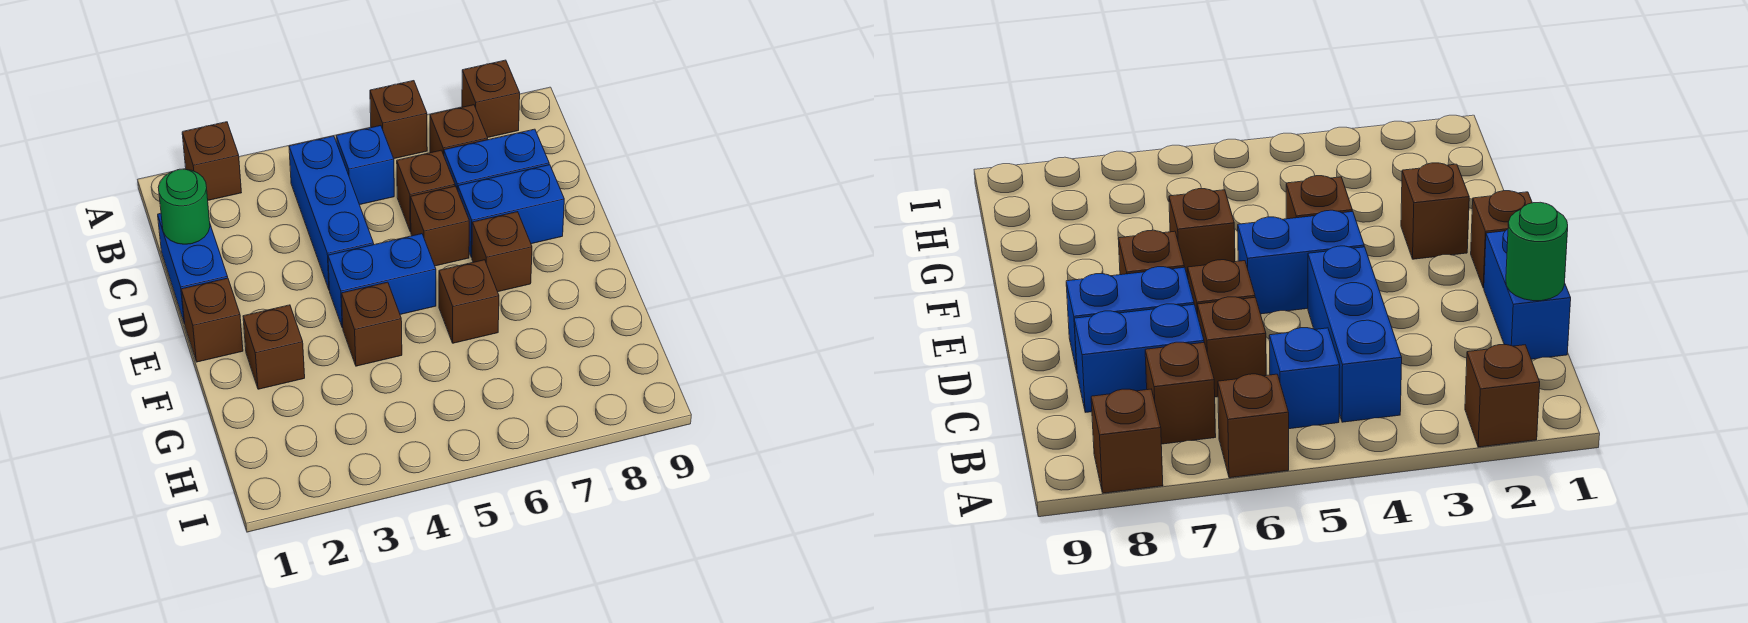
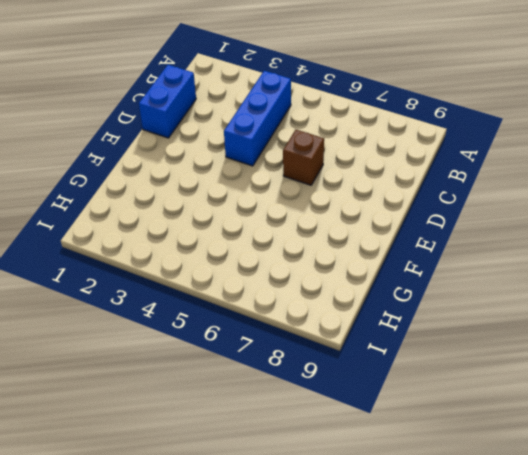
none -> brown brick A2 level 1
none -> brown brick A6 level 1
none -> brown brick A8 level 1

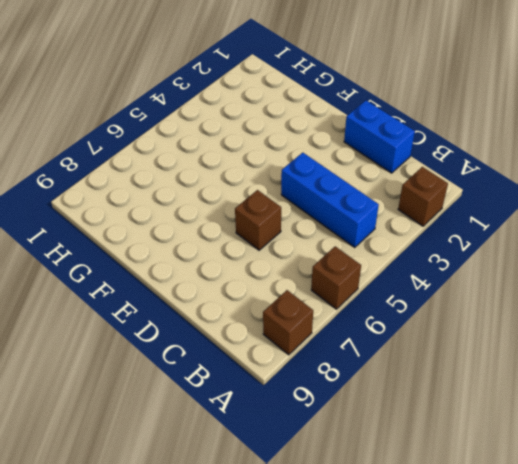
none -> blue brick B5 level 1
none -> brown brick B7 level 1
none -> brown brick C6 level 1

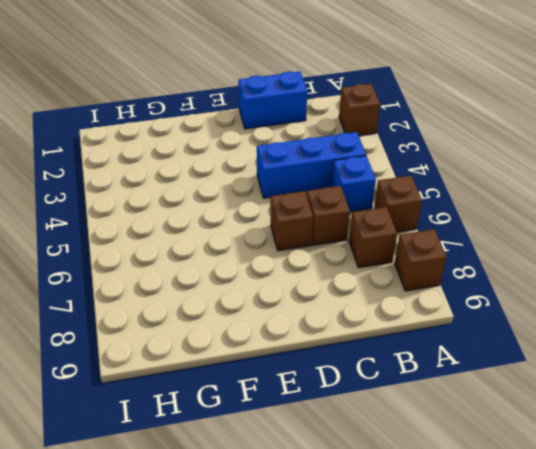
none -> blue brick C7:C8 level 1
none -> blue brick D7:D8 level 1
none -> brown brick E1 level 1

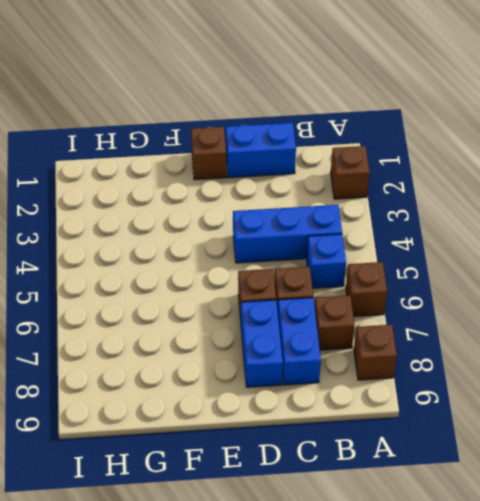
none -> blue brick E4:E5 level 1
none -> brown brick E7 level 1
none -> brown brick F2 level 1

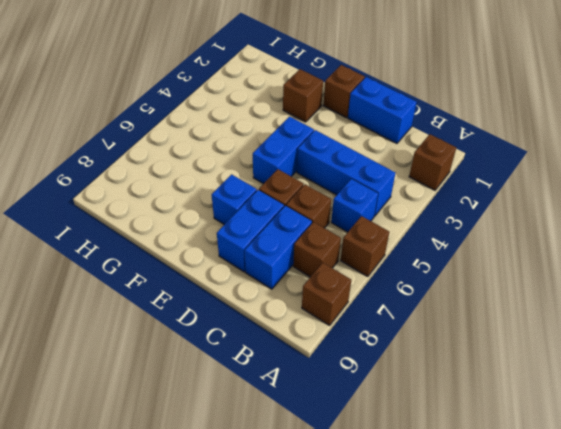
blue brick E7 level 1 -> brown brick E7 level 1
none -> brown brick F4 level 1
none -> brown brick F6 level 1
none -> green round brick C1 level 2

